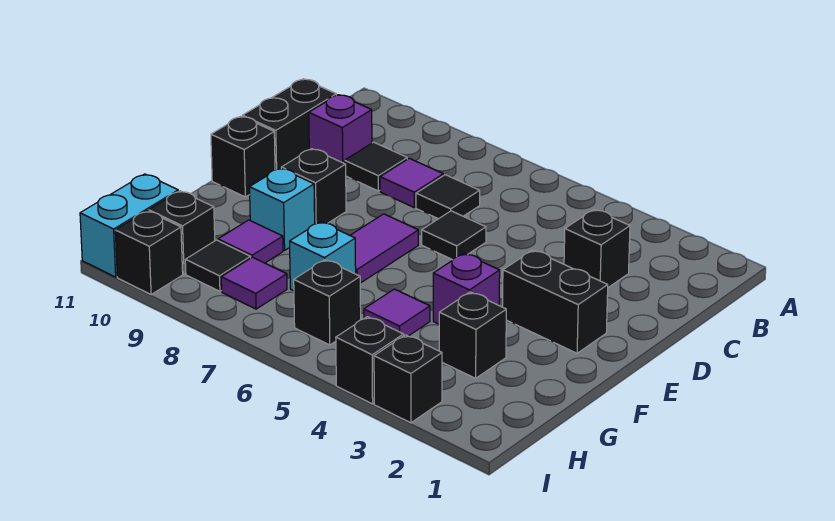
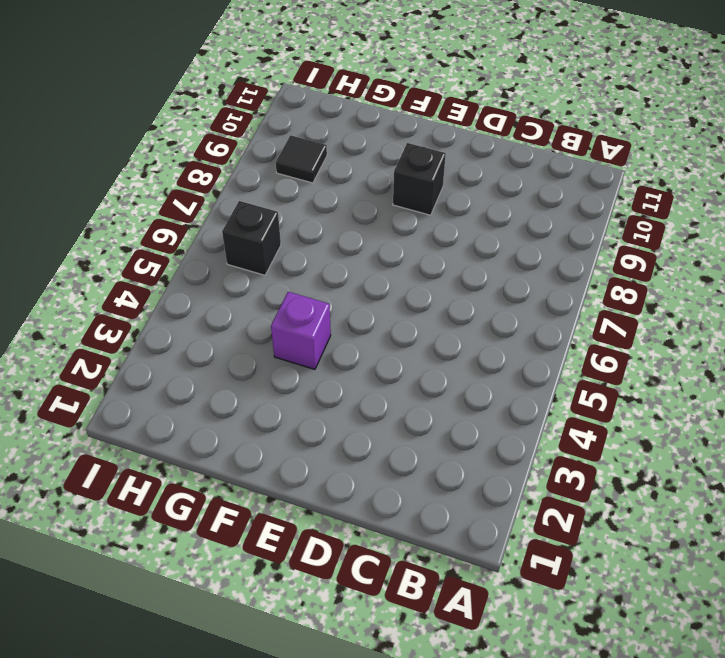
none -> black brick C3 level 1
none -> black tile C7 level 1
none -> purple tile C8 level 1

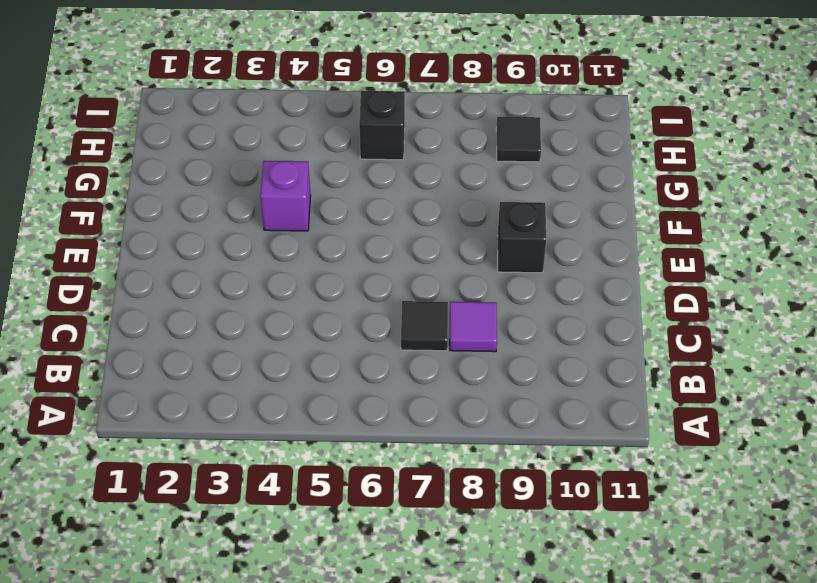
none -> black brick C3 level 1
none -> black tile C9 level 1
none -> purple brick C10 level 1

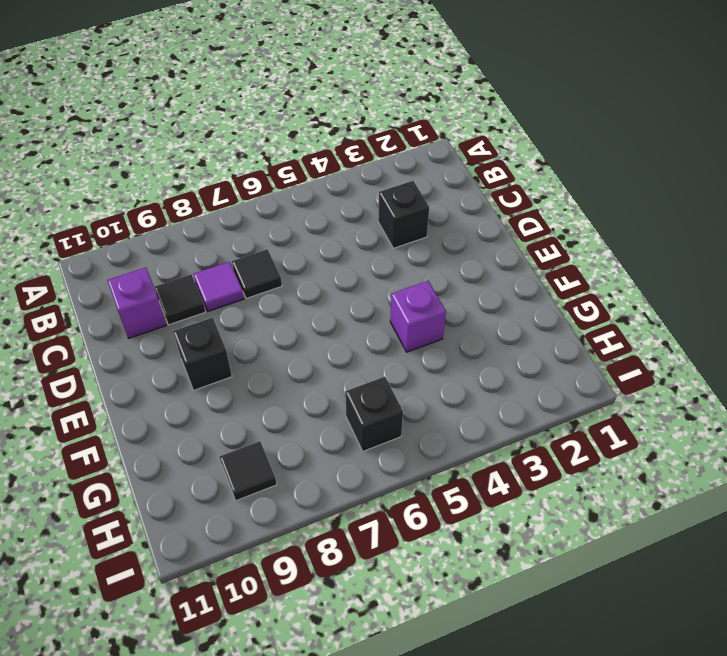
none -> black brick C11:D11 level 1
none -> black tile D6 level 1
none -> black brick E2:E3 level 1

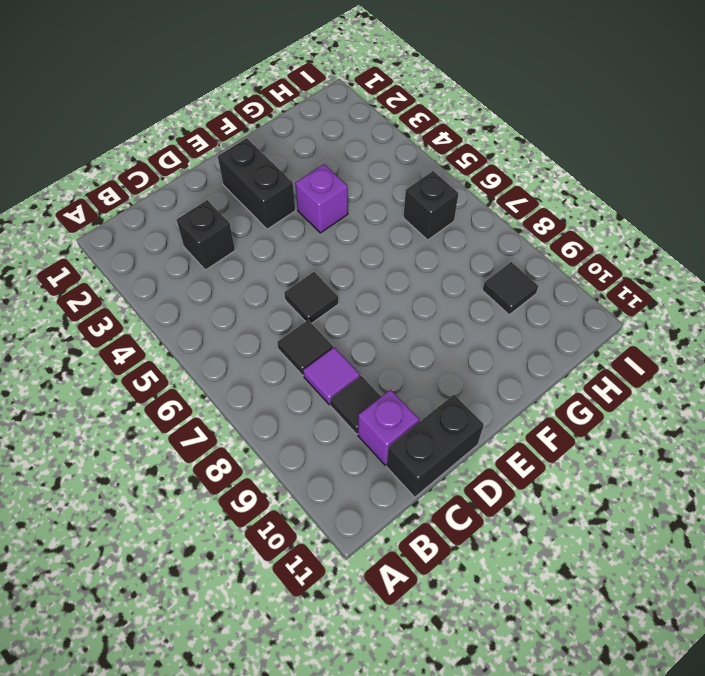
none -> purple tile E7:F7 level 1
none -> black brick E9 level 1
none -> black brick E11 level 1

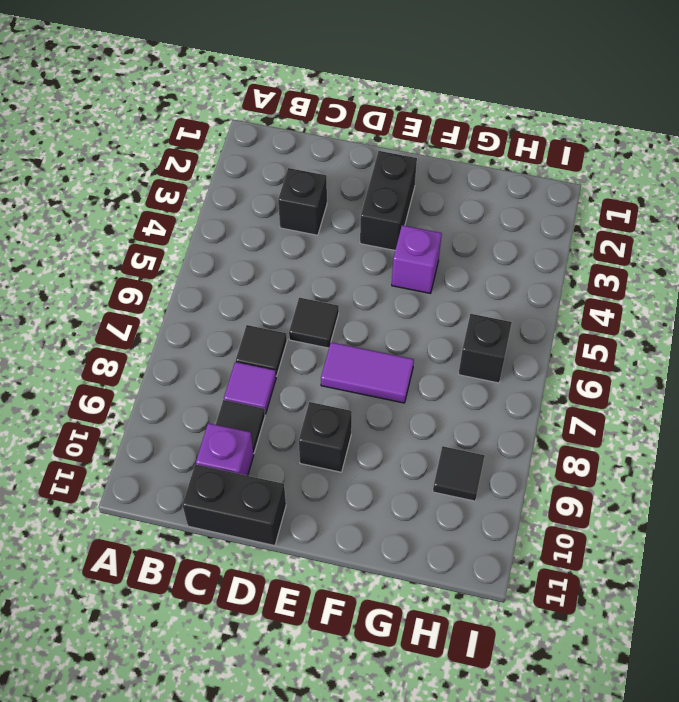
none -> black brick E11 level 1
none -> cyan brick F9 level 1
none -> black brick G3 level 1

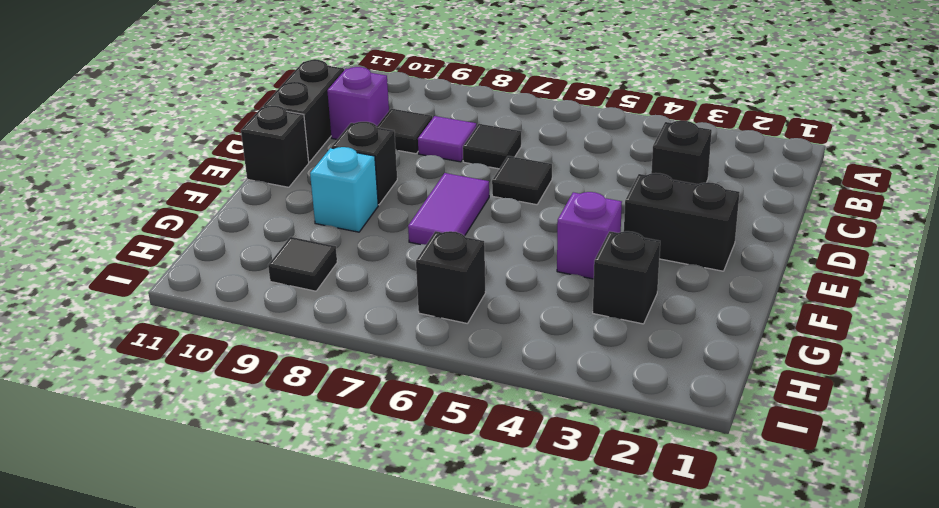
none -> purple tile G5 level 1
none -> cyan brick G7 level 1
none -> purple tile G9 level 1

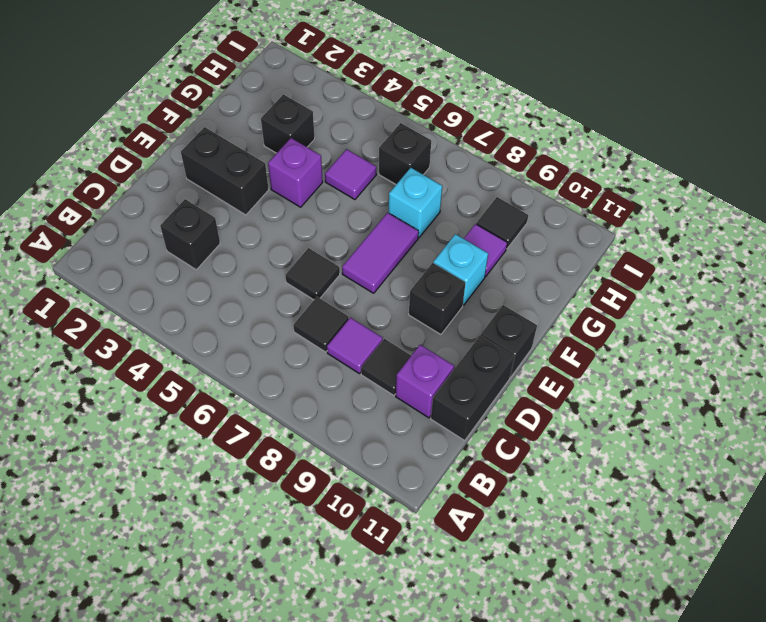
none -> purple tile H8 level 1
none -> black brick H10 level 1
none -> cyan brick H11:I11 level 1

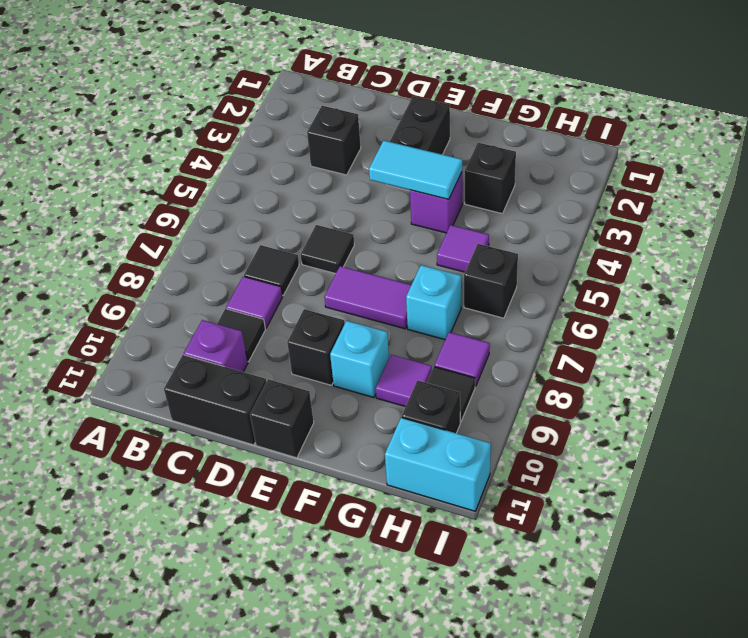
cyan tile E4:F4 level 2 -> none
none -> black brick I3 level 1
none -> black brick I4 level 1
none -> black brick I10 level 1

